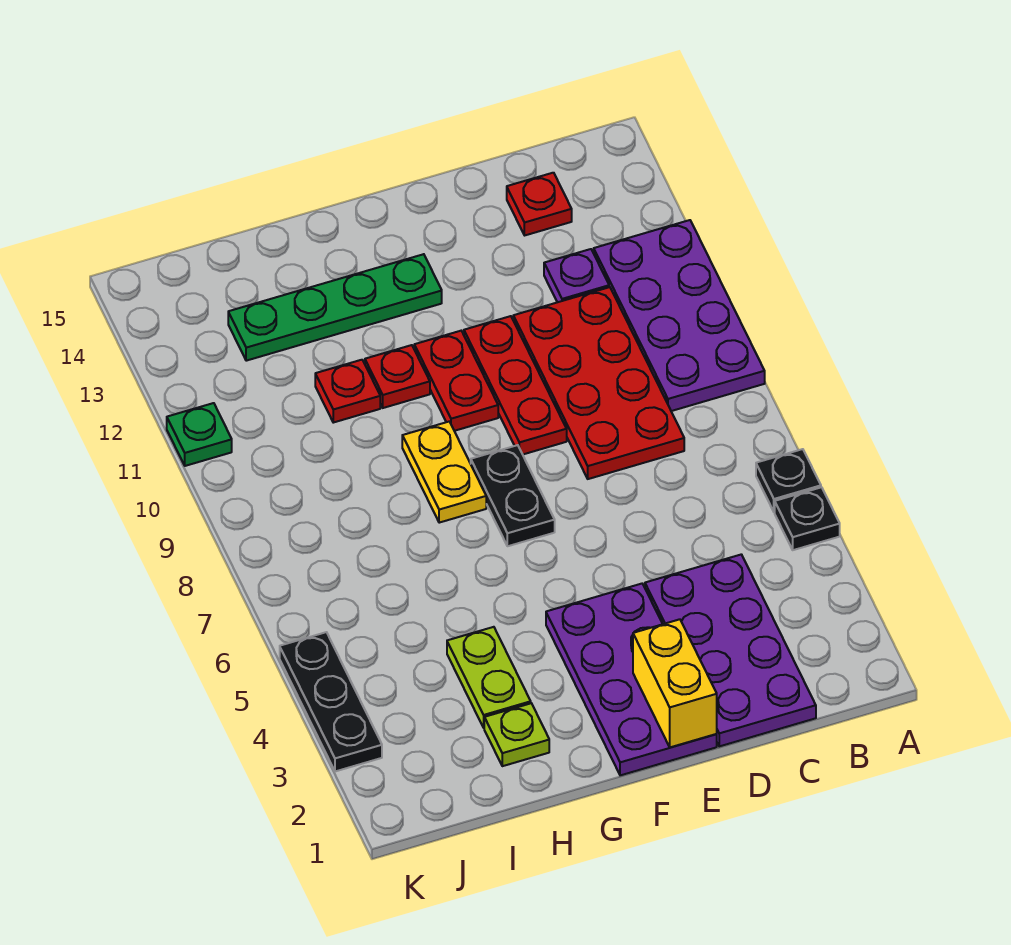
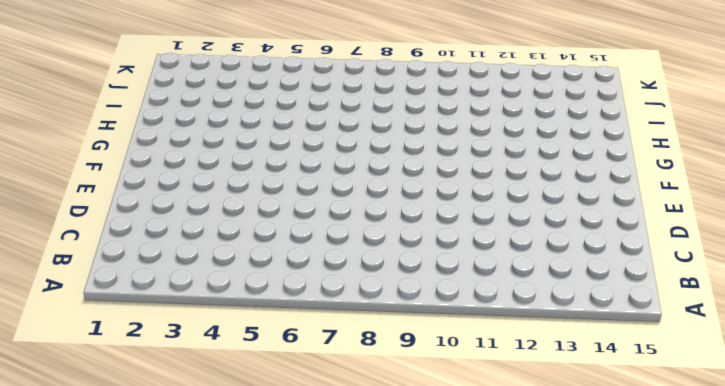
none -> black plate A5 level 1
none -> black plate A6 level 1
none -> purple plate A9:B12 level 1

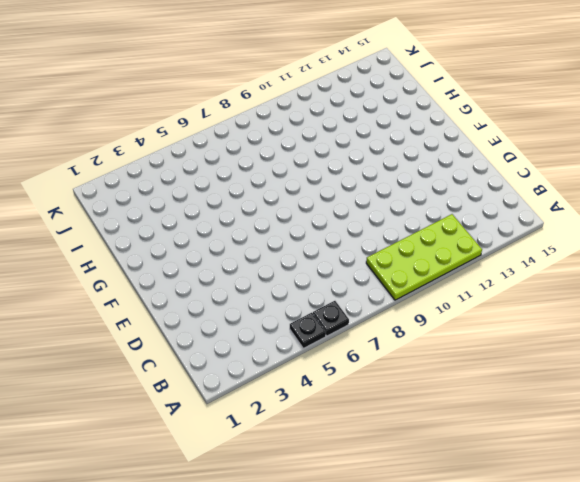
lime plate A9:B12 level 1 -> purple plate A9:B12 level 1
none -> purple plate C1:D4 level 1
none -> red plate C8:D11 level 1
none -> purple plate C12 level 1

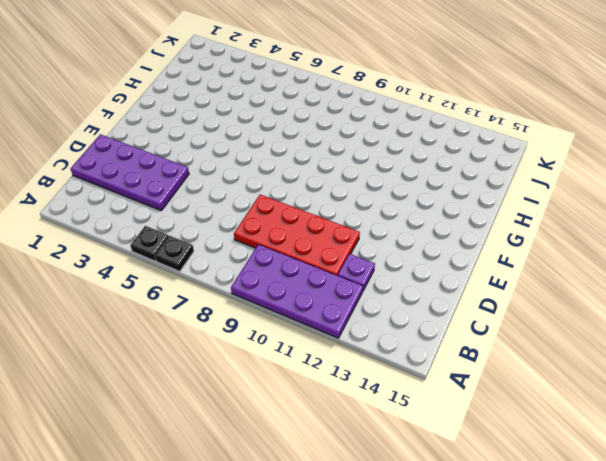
none -> red plate C14 level 1
none -> purple plate E1:F4 level 1
none -> red plate E9:E11 level 1

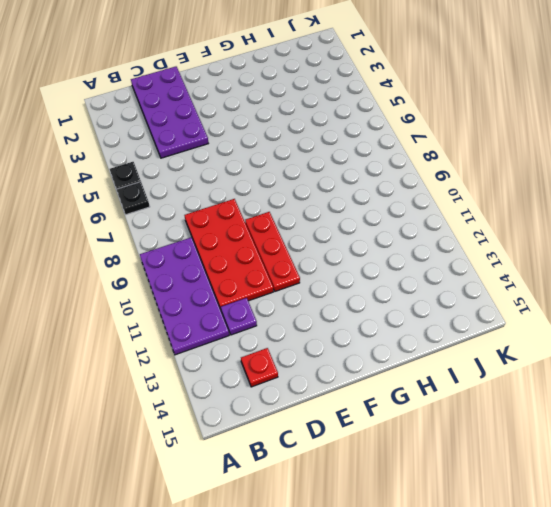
none -> purple plate E1:F4 level 1
none -> black plate F7:F8 level 1
none -> red plate F10:F11 level 1

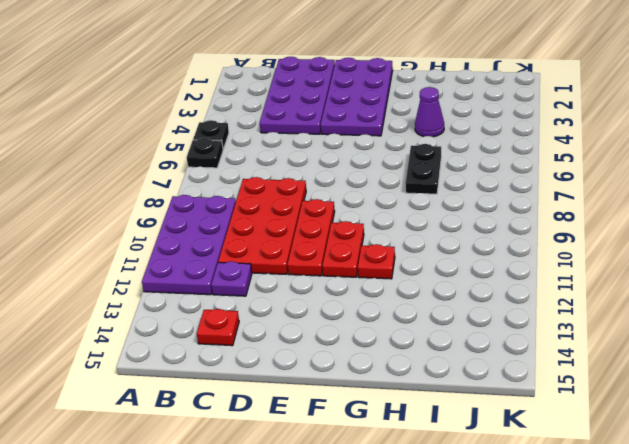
purple cone H4 level 1 -> lime plate H3:H4 level 1
black plate H6:H7 level 1 -> black plate F7:F8 level 1
none -> green plate F13:I13 level 1
none -> yellow plate G8:G9 level 1
none -> lime plate H2 level 1

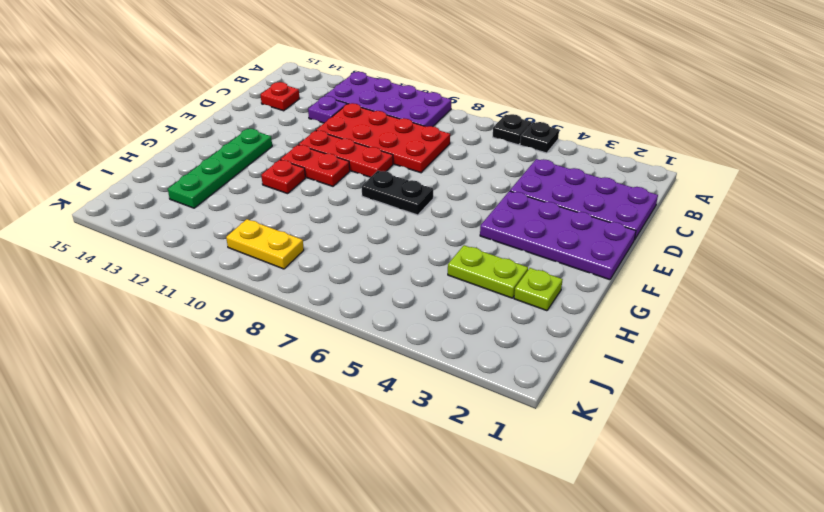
yellow plate J9:J10 level 1 -> yellow plate G8:G9 level 1
none -> red plate H11 level 1
none -> black plate K3:K5 level 1
none -> green plate K11 level 1

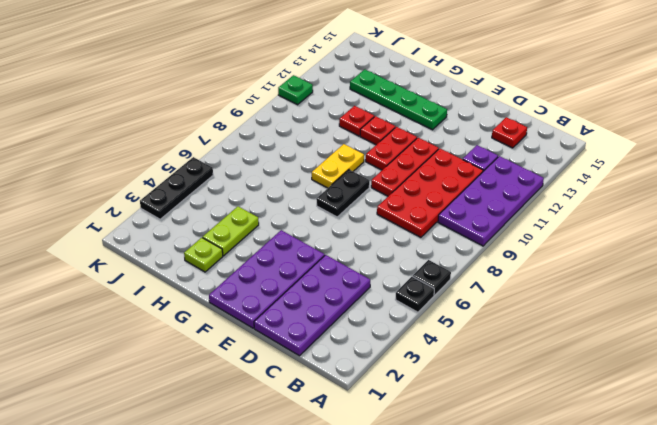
none -> yellow brick E1:E2 level 2

